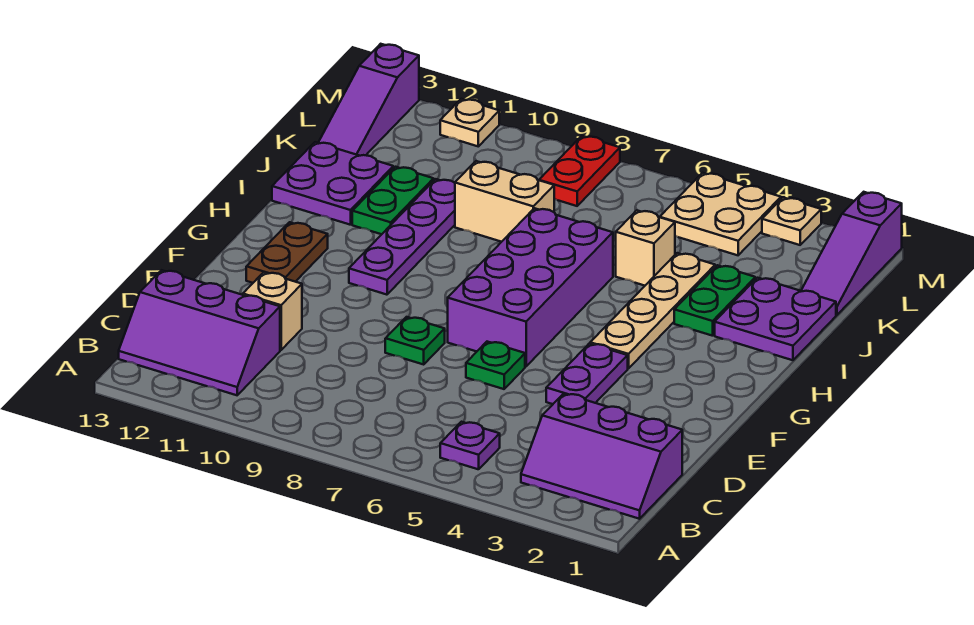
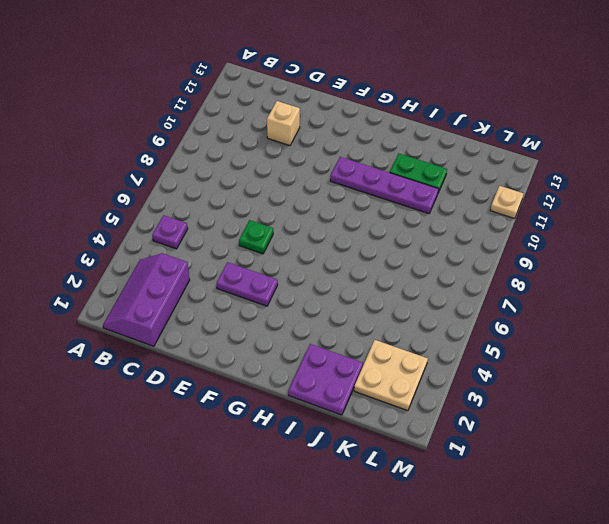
tan plate K2:L3 level 1 -> tan plate L4:M5 level 1
none -> purple slope B11:C13 level 1 top C
none -> green plate E8 level 1
none -> purple brick F6:I7 level 1

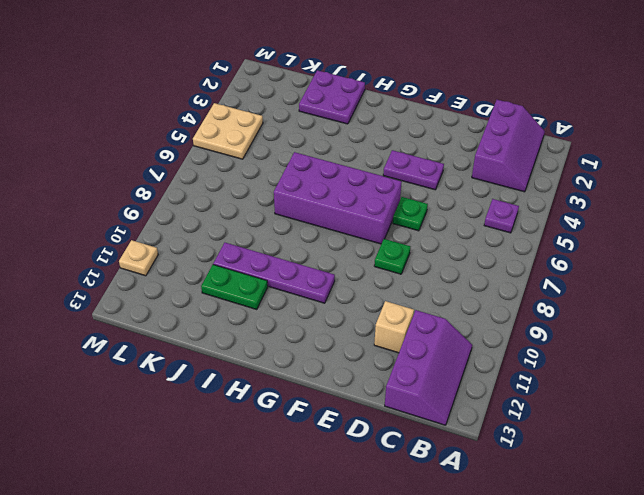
none -> brown plate F12:G12 level 1
none -> tan plate G4:J4 level 1
none -> green plate I3:J3 level 1

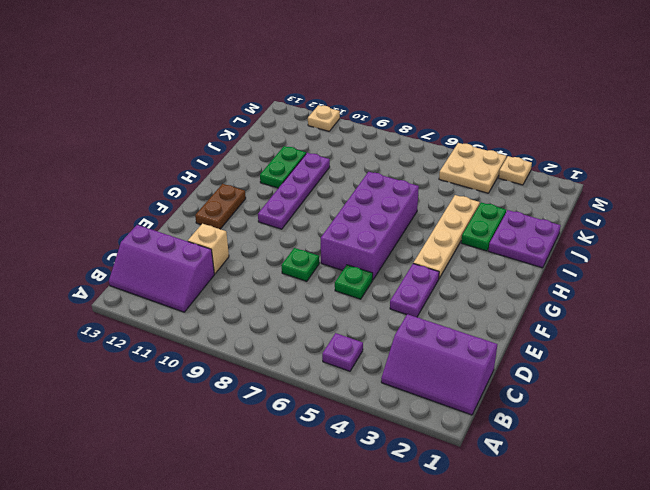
none -> purple plate I12:J13 level 1
none -> tan brick J5 level 1
none -> tan brick J8:J9 level 1

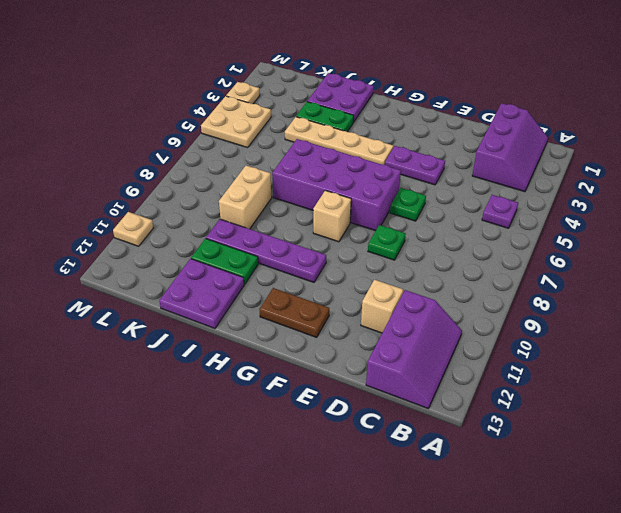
tan brick G8 level 1 -> tan brick J5 level 1
none -> purple slope K1:M1 level 1 top M
none -> purple slope K13:M13 level 1 top M
none -> red plate L8:M8 level 1

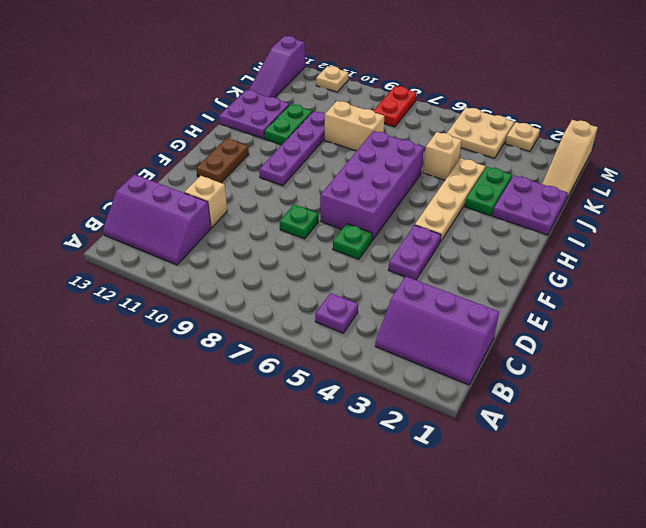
tan slope K1:M1 level 1 top M -> purple slope K1:M1 level 1 top M

